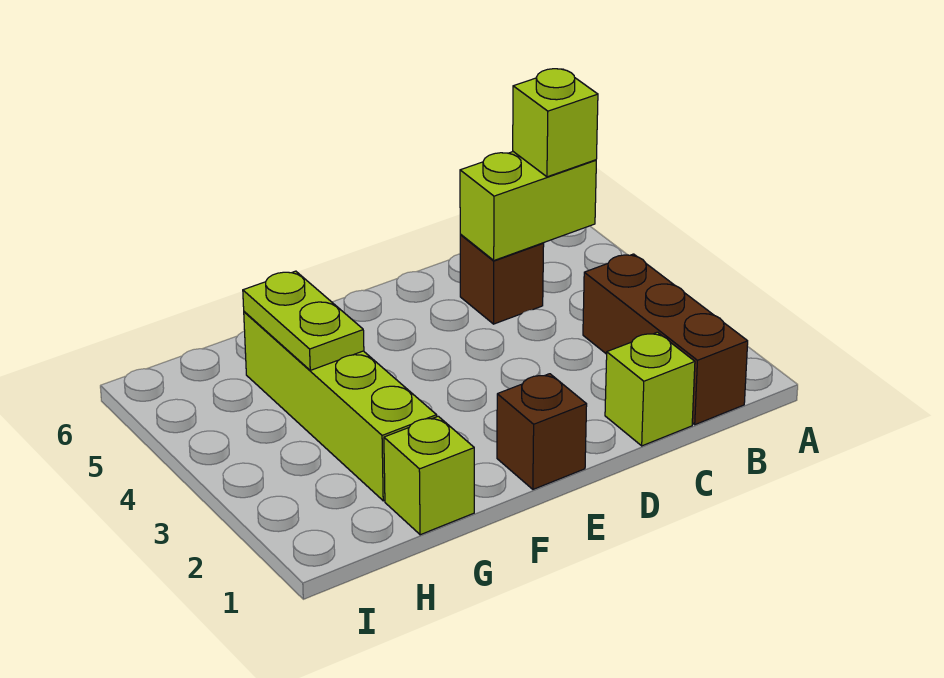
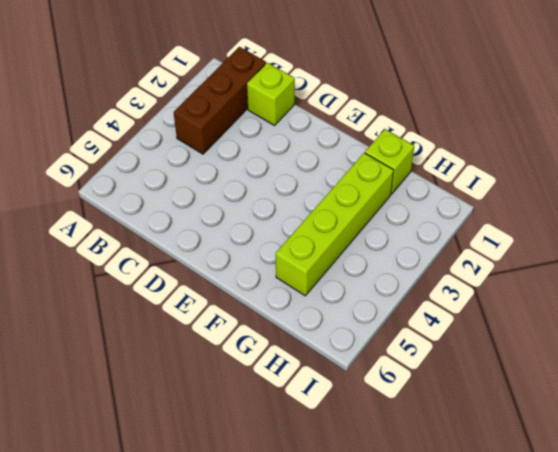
none -> brown brick C5 level 1
none -> brown brick E1 level 1

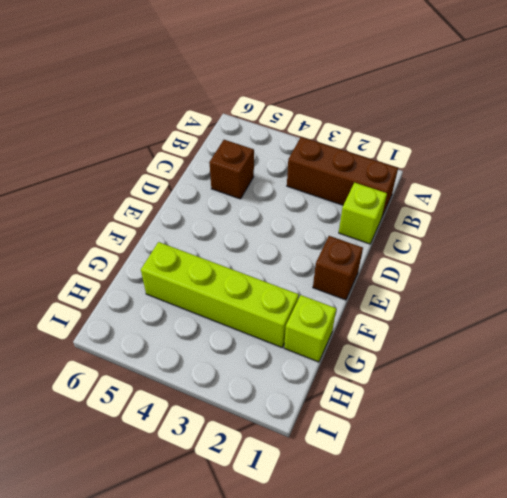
none -> lime brick B5:C5 level 2
none -> lime plate G4:G5 level 2

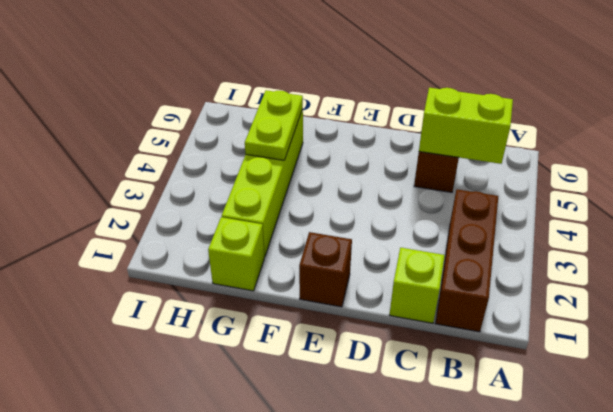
none -> lime brick B5 level 3

